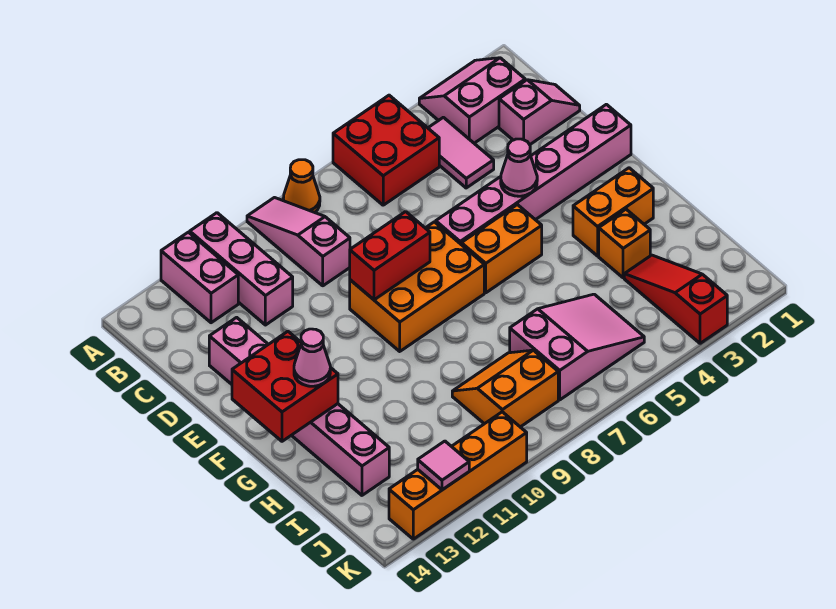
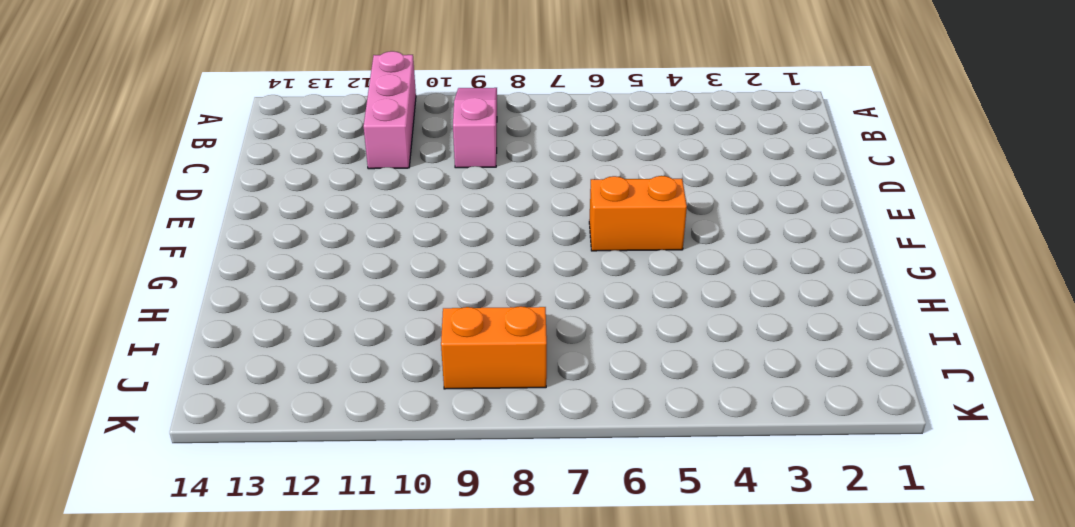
none -> pink slope A2:B3 level 1 top B
none -> red brick A5:B6 level 1
none -> orange cone A8 level 1

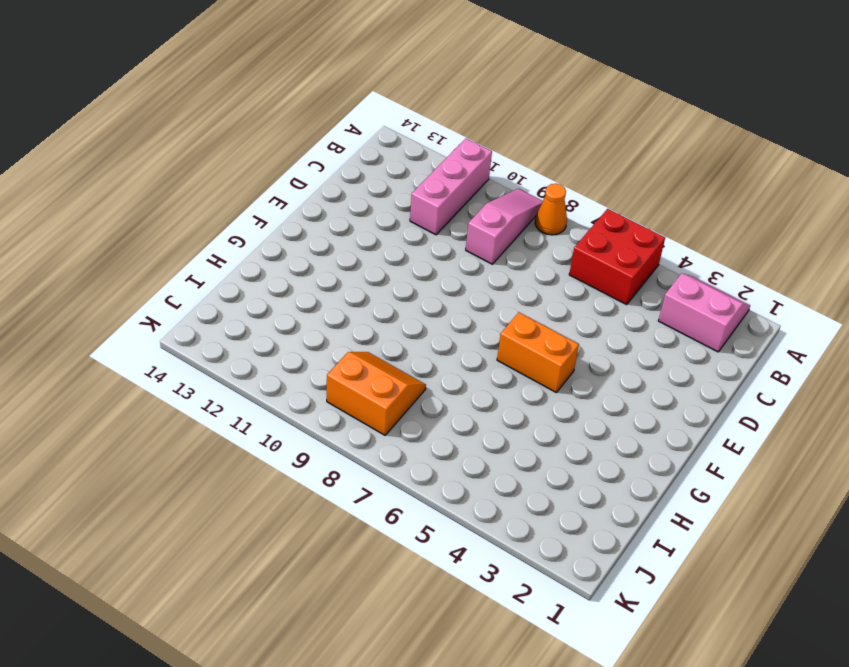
none -> pink brick A12:B12 level 1
none -> pink tile B4:C4 level 1
none -> pink slope C1:C2 level 1 top 2

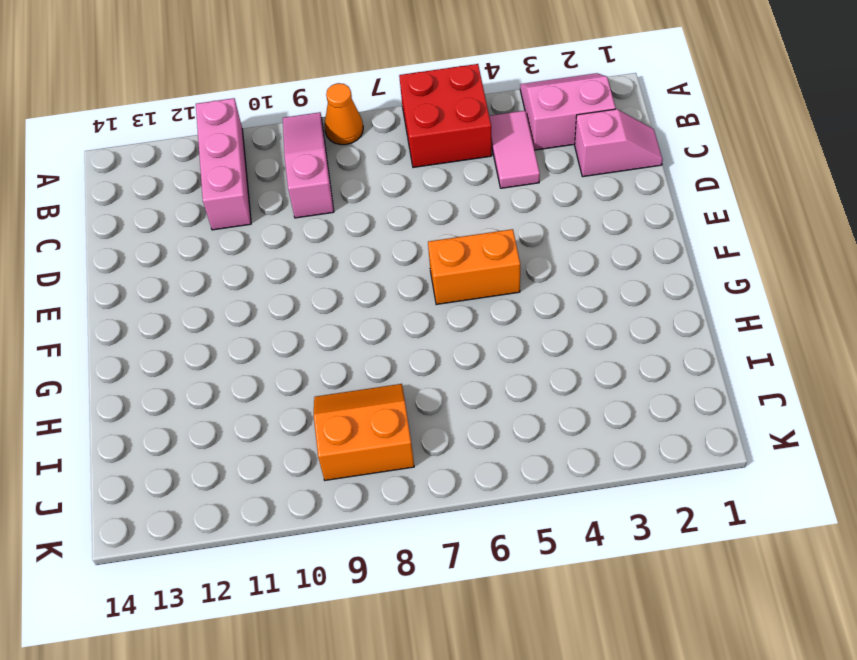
none -> pink brick A12:B12 level 1
none -> pink brick D13:I13 level 1
none -> pink brick E1:E6 level 1

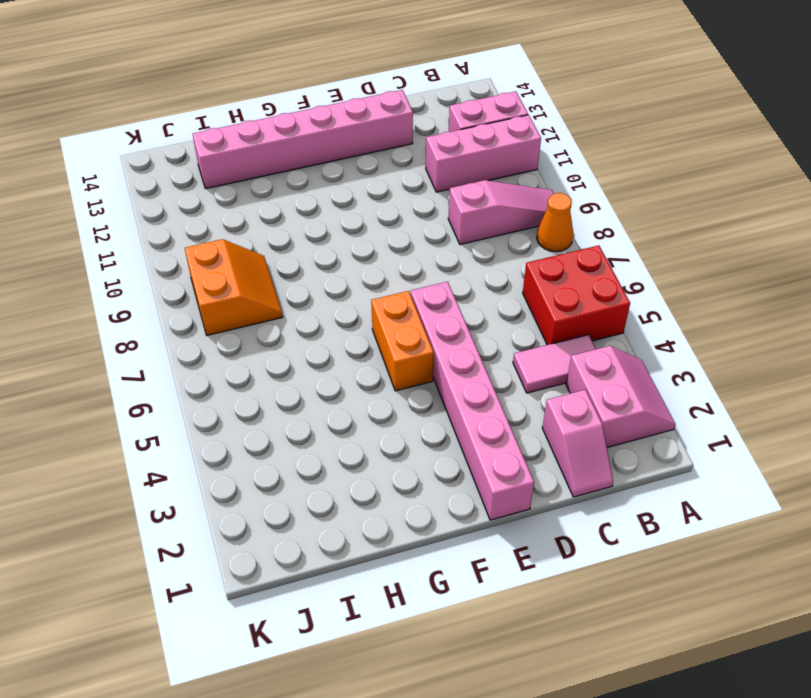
none -> orange brick E7:F9 level 1
none -> orange brick G2:G3 level 1
none -> orange brick H3 level 1

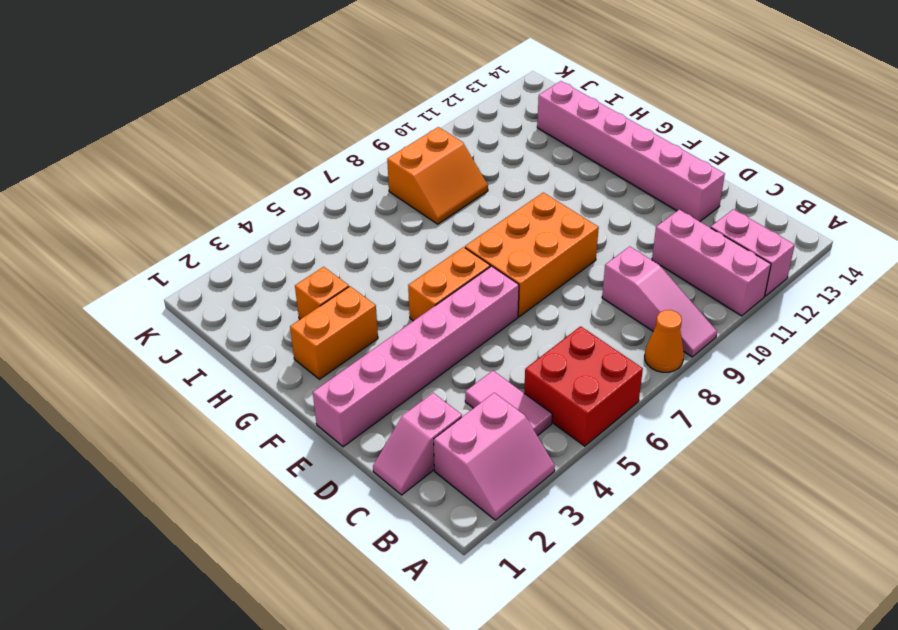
none -> red slope I3:K3 level 1 top K
none -> pink slope I5:J7 level 1 top 7
none -> orange brick K10:K13 level 1

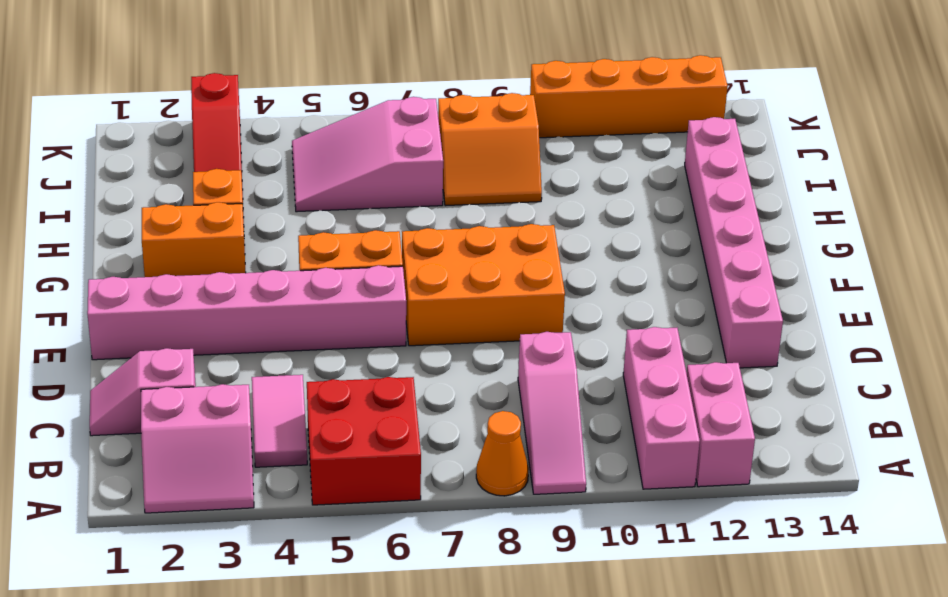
none -> pink cone E4 level 2
none -> red brick E8:E9 level 2
none -> red brick F13:G14 level 2

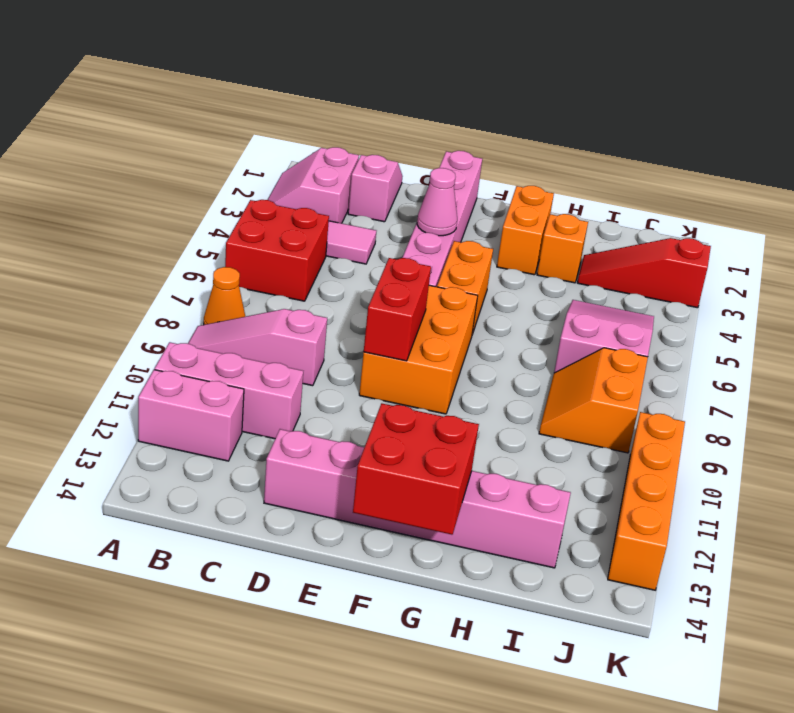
none -> pink tile K12 level 2
none -> pink cone G13 level 3

